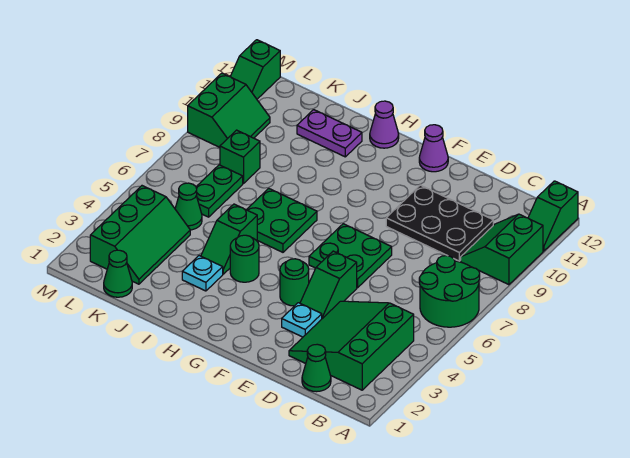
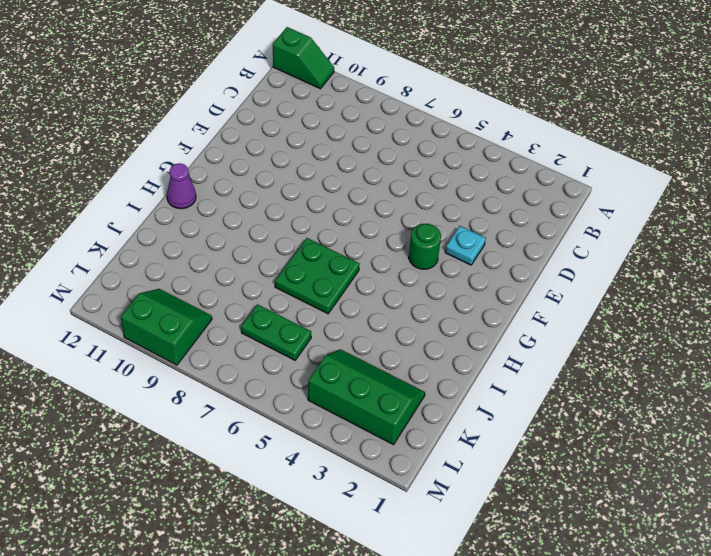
none -> green round brick A6:B7 level 1
none -> green slope A9:B10 level 1 top A
none -> green slope B2:D4 level 1 top B

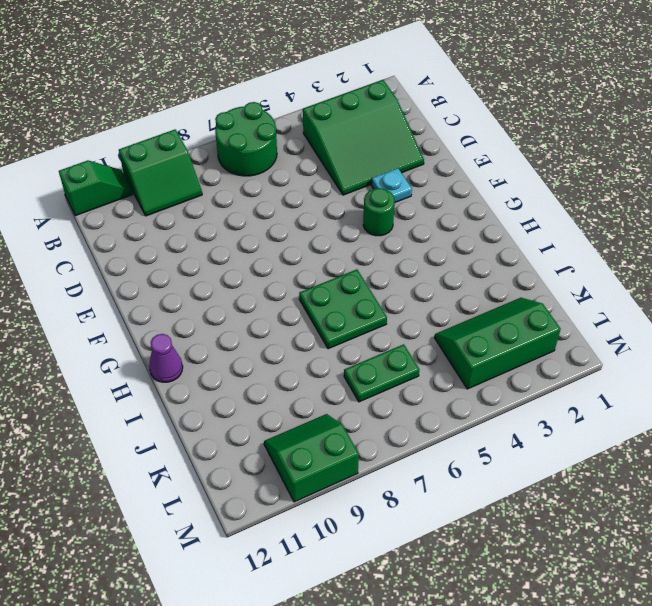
none -> green cone C1 level 1
none -> black plate C9:E10 level 1
none -> green slope E4:E5 level 1 top 5

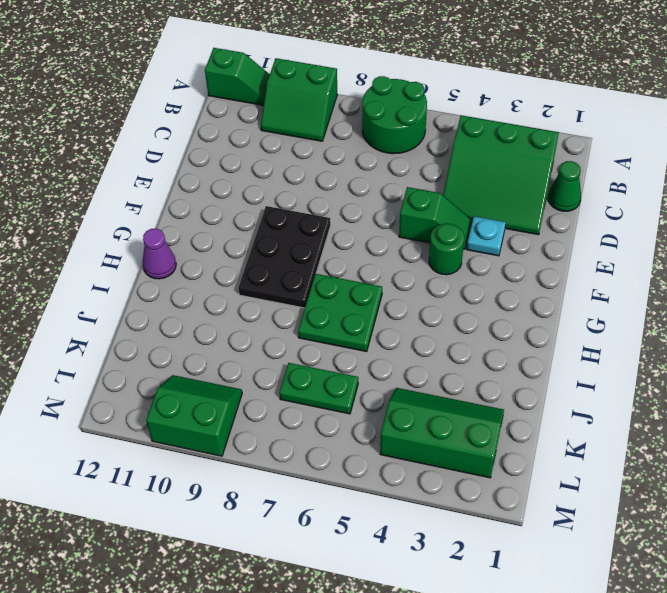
black plate F8:H9 level 1 -> black plate C9:E10 level 1
none -> green plate E6:F7 level 1
none -> purple cone F12 level 1
none -> green round brick H4 level 1

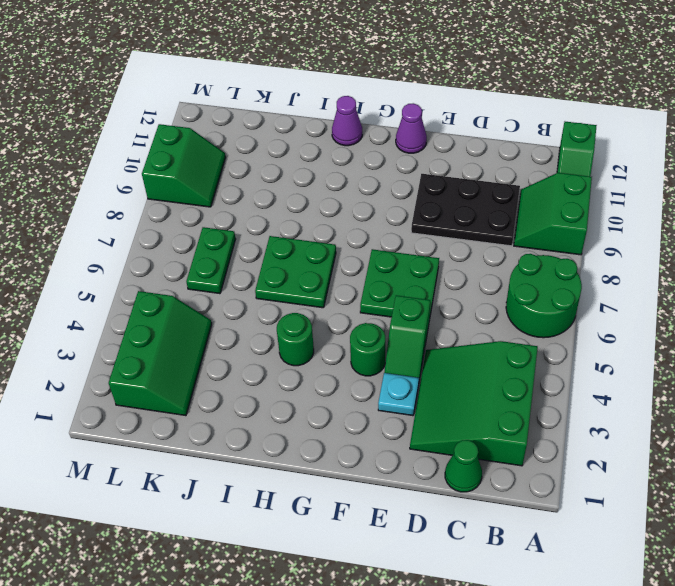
none -> cyan plate I3 level 1
none -> green slope I4:I5 level 1 top 5
none -> purple plate I11:J11 level 1

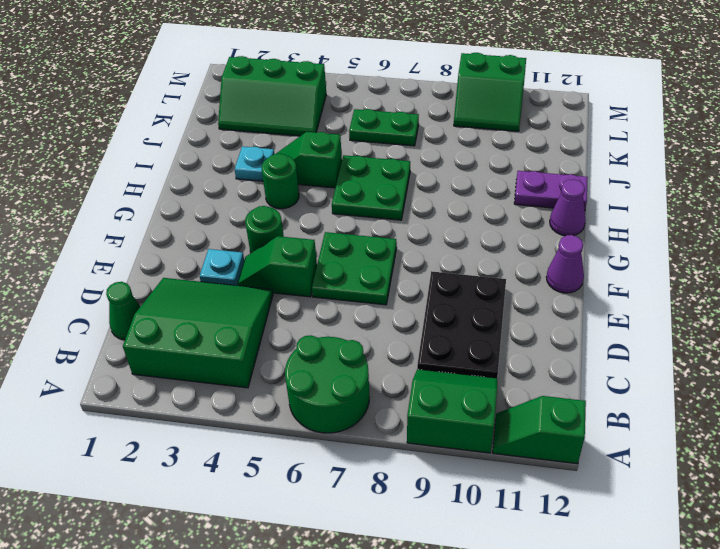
purple plate I11:I12 level 1 -> purple plate I11:J11 level 1
none -> green cone K1 level 1
none -> green cone K5 level 1
none -> green brick K8 level 1

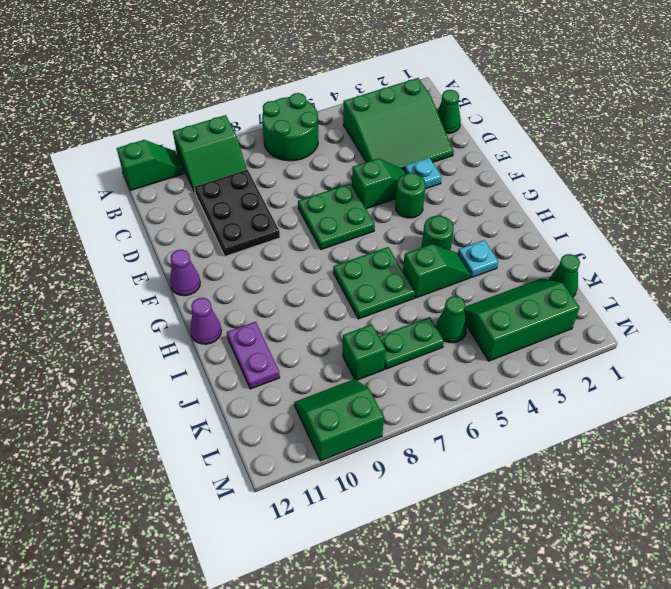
none -> green slope M11:M12 level 1 top 12

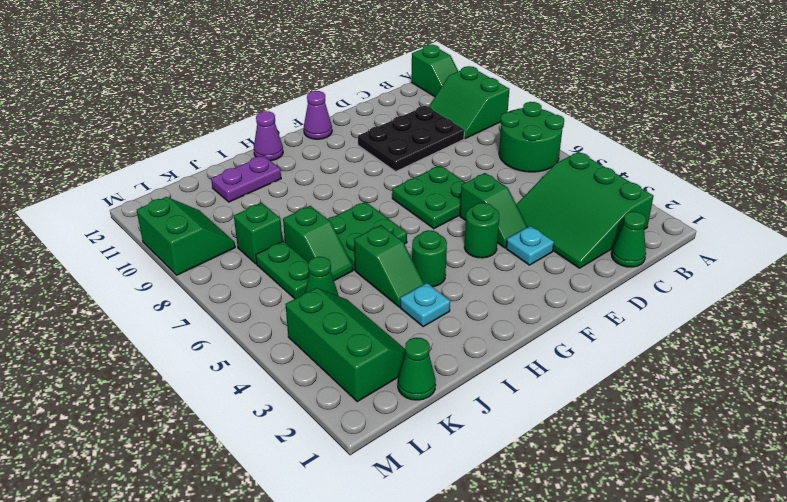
green slope J6:J7 level 1 top 7 -> green slope M11:M12 level 1 top 12

